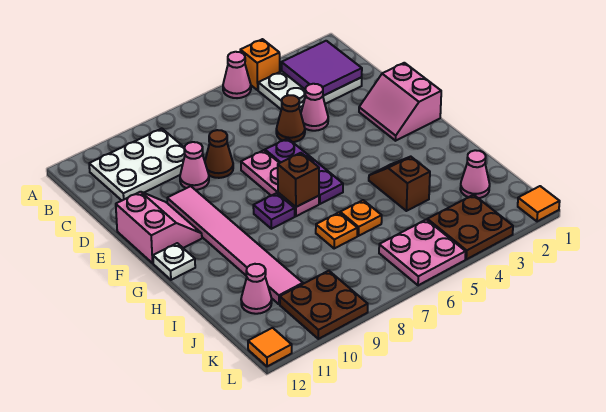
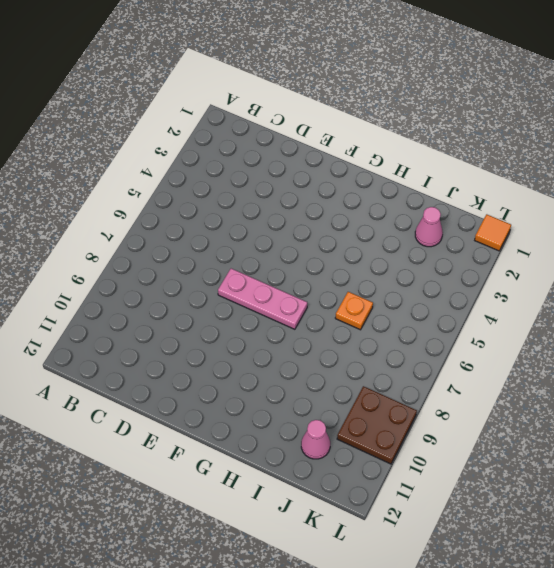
none -> orange brick A4 level 1
none -> pink cone A5 level 1
none -> white plate B2:C4 level 1

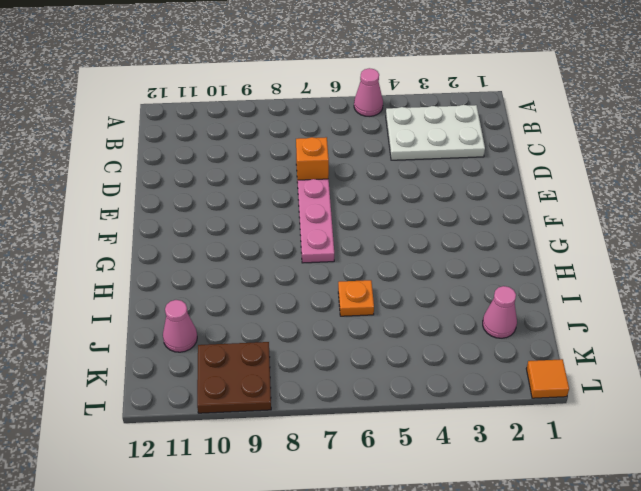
orange brick D7 level 1 -> orange brick A4 level 1
none -> white plate B9:C11 level 1
none -> pink cone D4 level 1
none -> brown cone D5 level 1

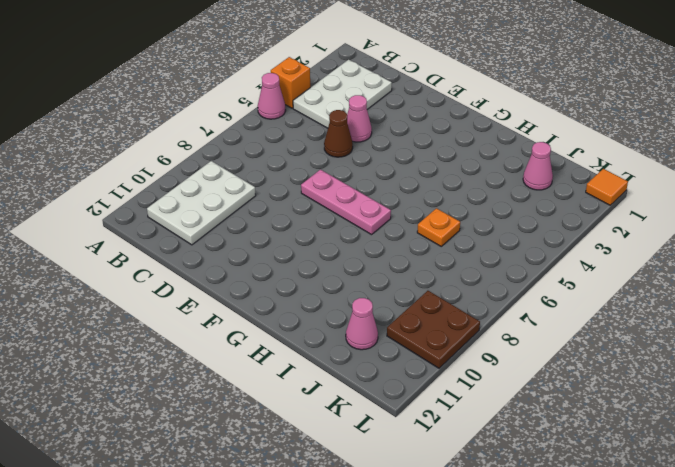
none -> brown cone D8 level 1
none -> pink cone D9 level 1
none -> pink slope E1:F2 level 1 top 1

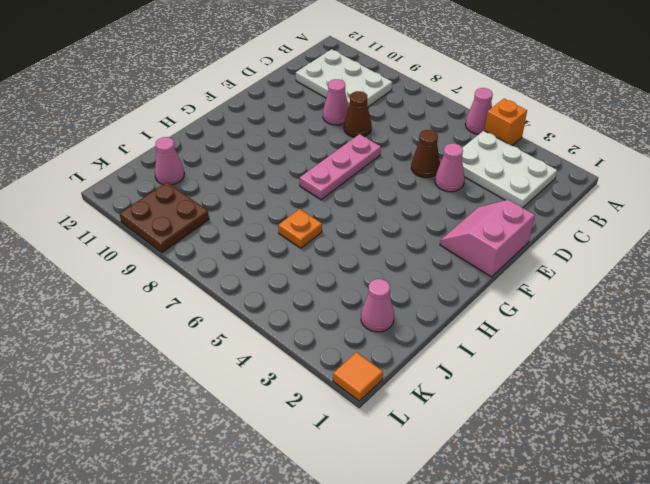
none -> purple plate E6:G6 level 1
none -> pink tile E10:J10 level 1
none -> pink slope E11:F12 level 1 top 12

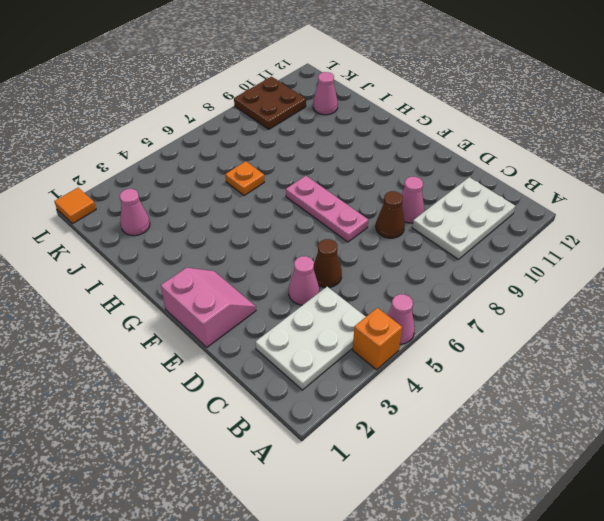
none -> purple plate E6:G6 level 1
none -> pink tile E10:J10 level 1
none -> pink slope E11:F12 level 1 top 12

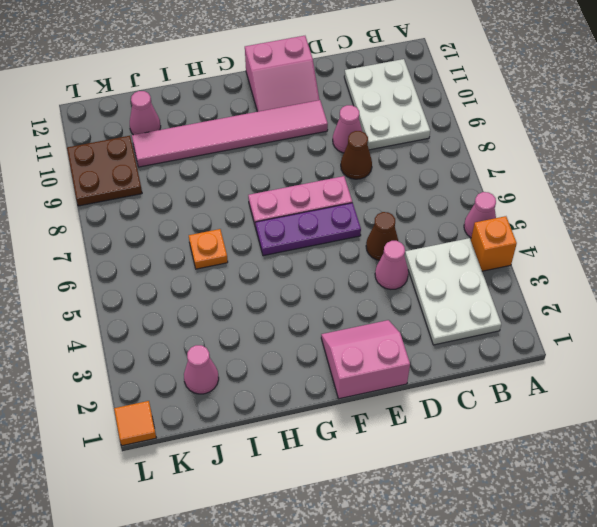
none -> purple plate G8 level 1
none -> white plate G12 level 1
none -> brown slope H4:I4 level 1 top I

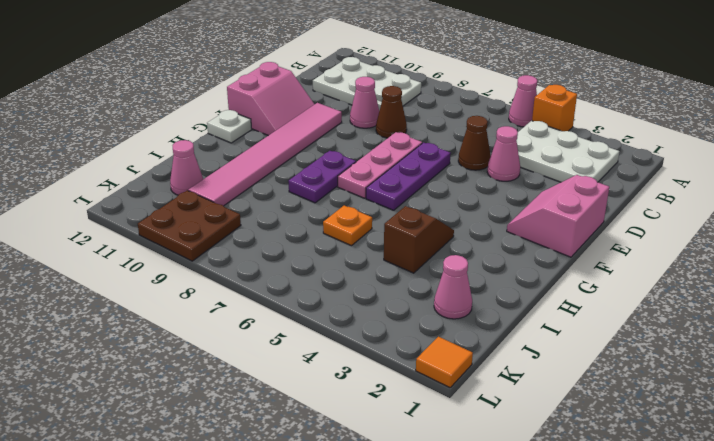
purple plate G8:H8 level 1 -> purple plate G8 level 1
none -> orange plate I7 level 1
none -> brown plate K3:L4 level 1
none -> pink plate K5:L6 level 1

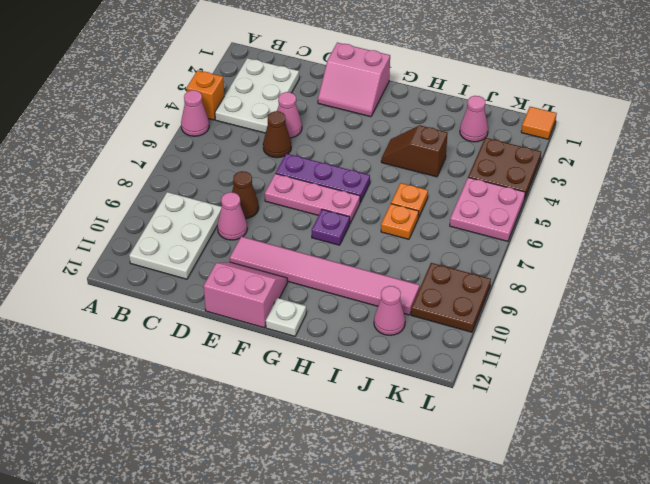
none -> orange tile L12 level 1
none -> purple tile B2:C3 level 2
none -> brown brick G7 level 2

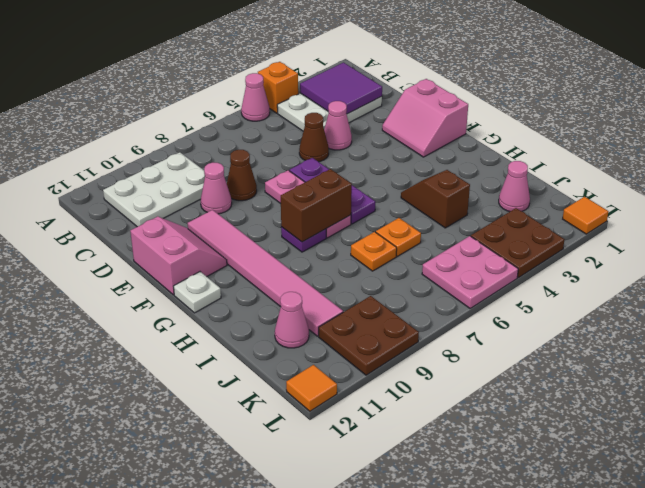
brown brick G7:G8 level 2 -> brown brick G7 level 2

